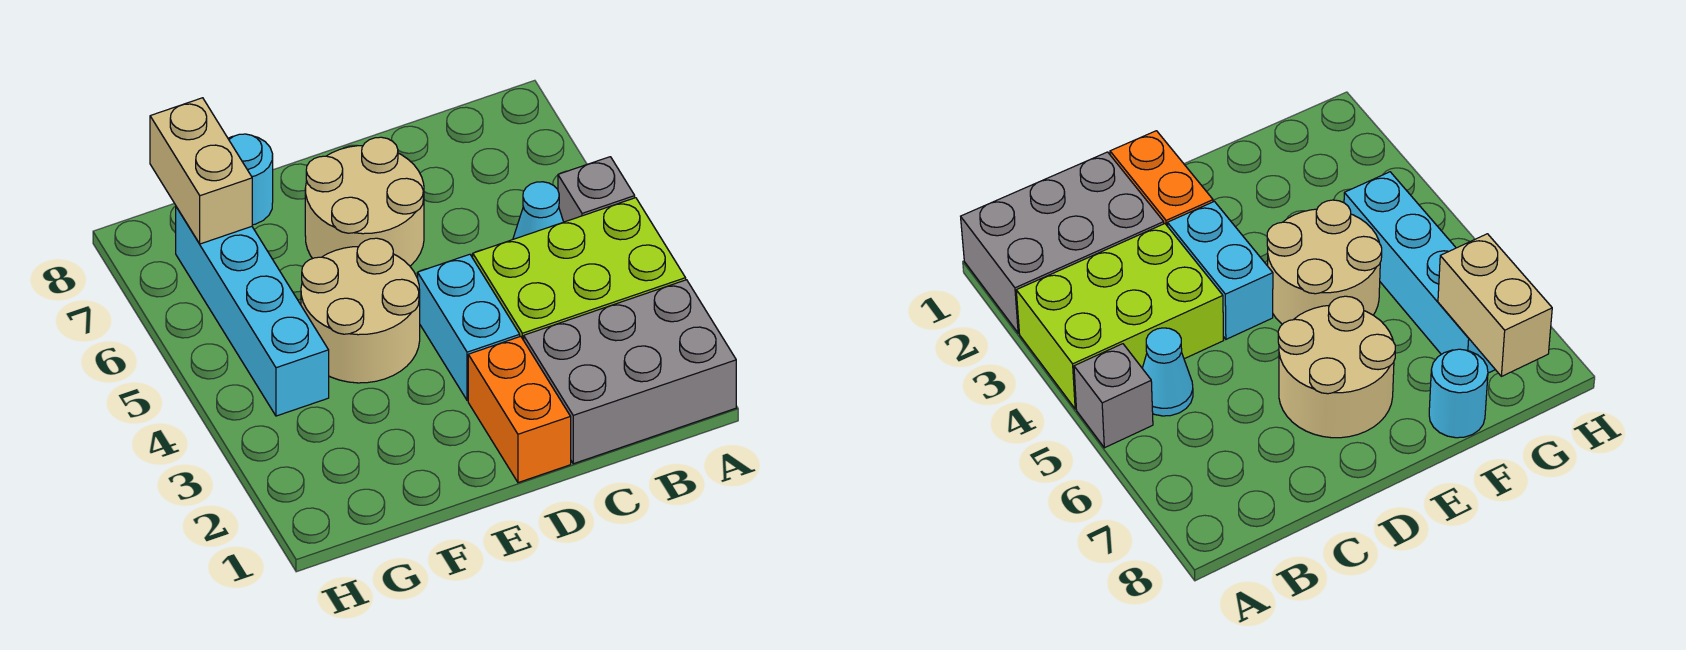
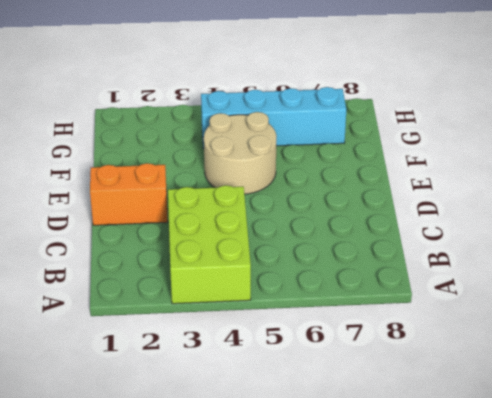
none -> grey brick A1:C2 level 1
none -> grey brick A5 level 1

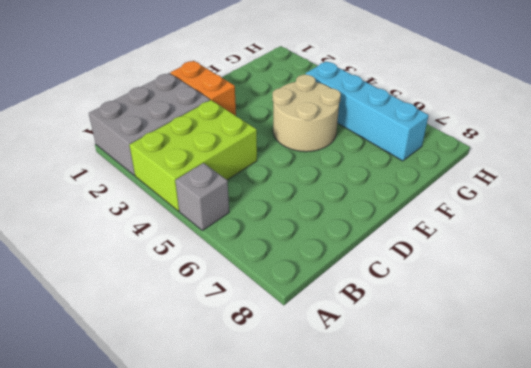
none -> cyan cone B5 level 1
none -> cyan brick D3:D4 level 1

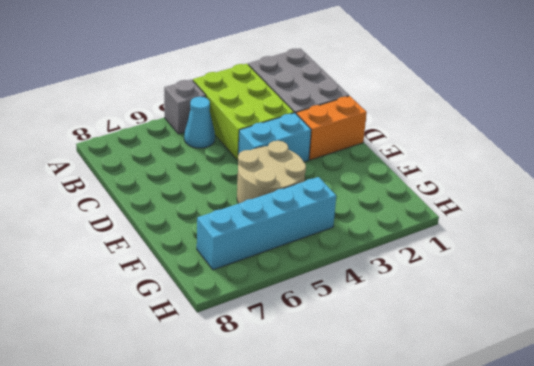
none -> tan round brick D6:E7 level 1
none -> cyan round brick F8 level 1

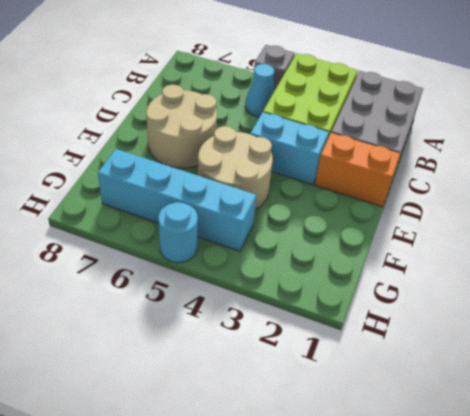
cyan round brick H5 level 1 -> cyan round brick F8 level 1
none -> tan brick G7:G8 level 2

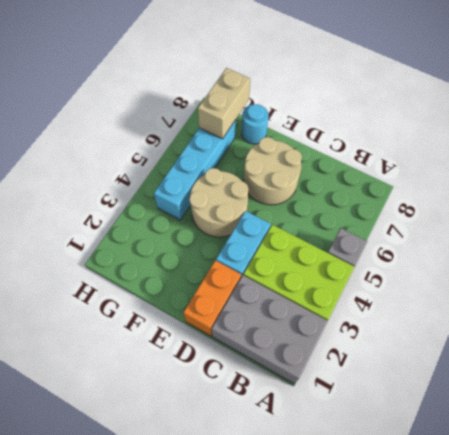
none -> cyan cone B5 level 1

